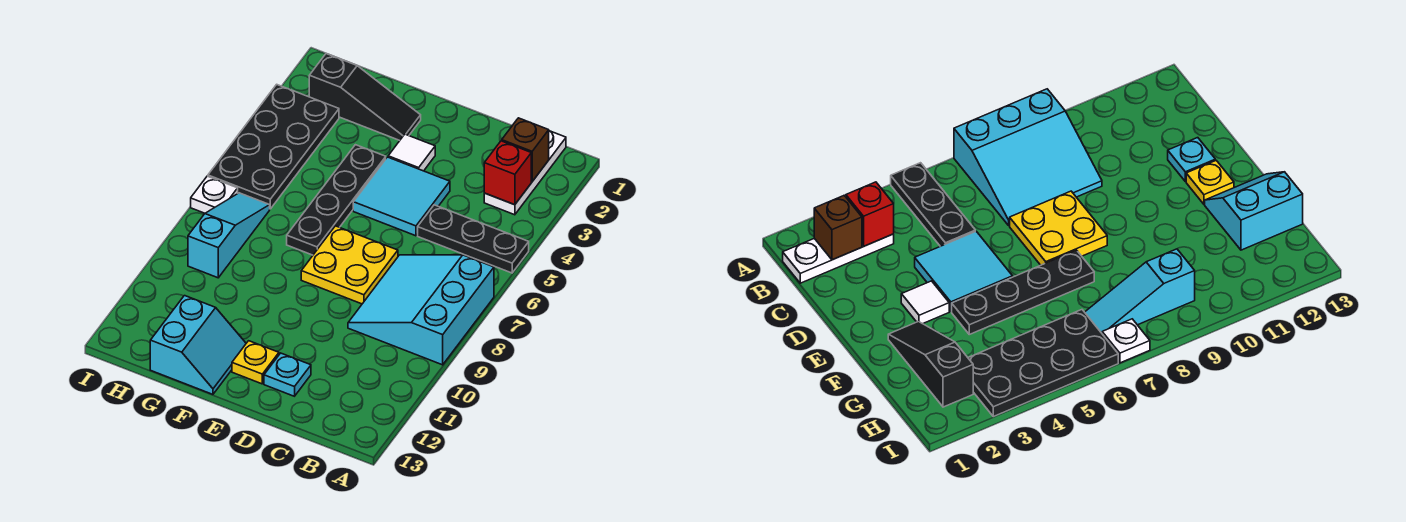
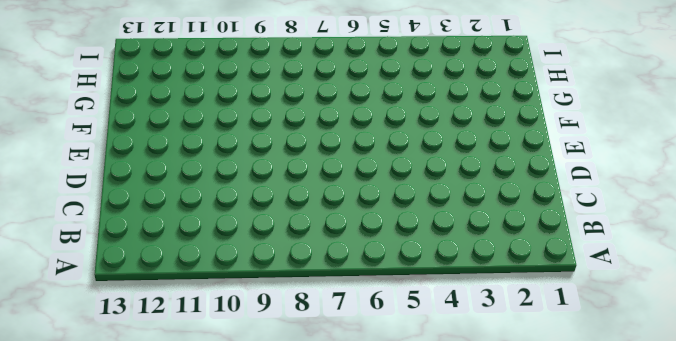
none -> black plate A5:C5 level 1
none -> cyan slope A7:C9 level 1 top A
none -> white plate B1:B3 level 1

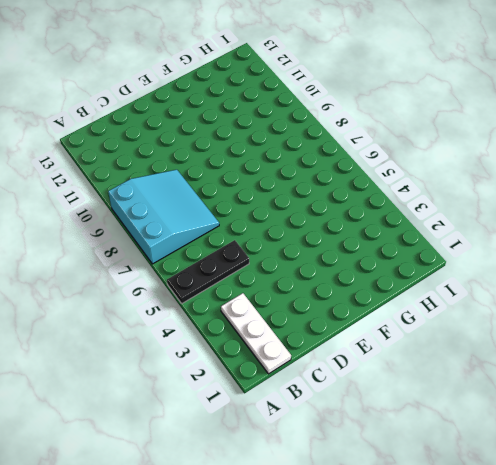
none -> cyan tile D4:E5 level 1
none -> yellow plate D7:E8 level 1
none -> cyan plate D12 level 1

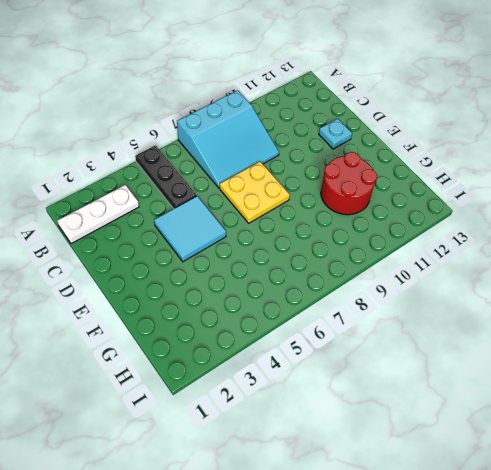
red round brick F10:G11 level 1 -> none
none -> white tile E3 level 1
none -> yellow plate E12 level 1
none -> black slope F2:H2 level 1 top H

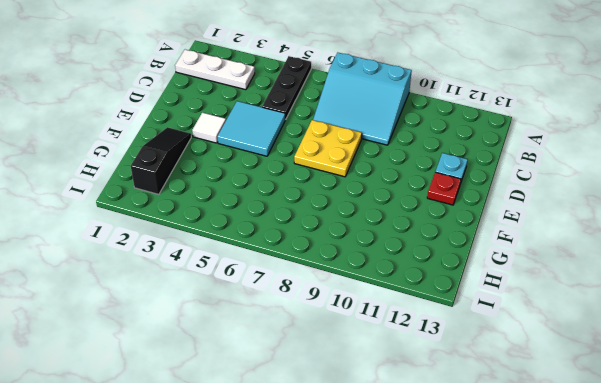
red plate E12 level 1 -> yellow plate E12 level 1
none -> black plate F4:F7 level 1
none -> cyan slope F12:G13 level 1 top G
none -> black plate H3:I6 level 1

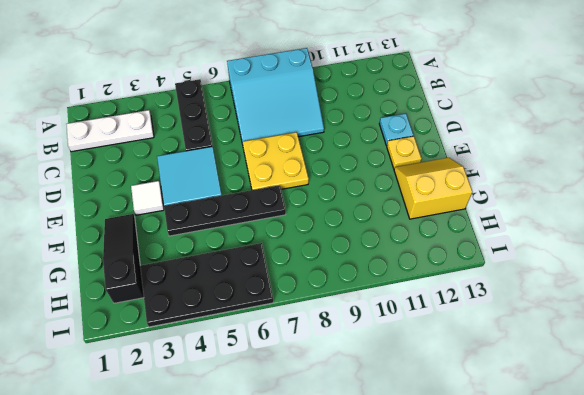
yellow slope F12:G13 level 1 top G -> cyan slope F12:G13 level 1 top G
none -> cyan slope H7:H9 level 1 top 9
none -> white plate I7 level 1
none -> brown brick B2 level 2

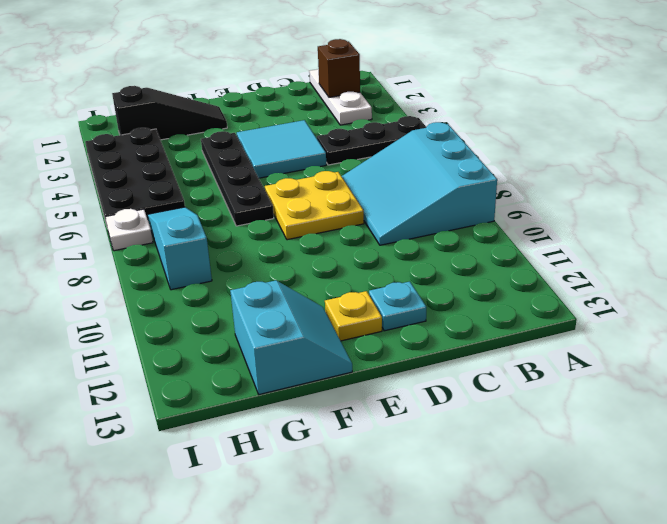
none -> white tile E3 level 1
none -> red brick B3 level 2

